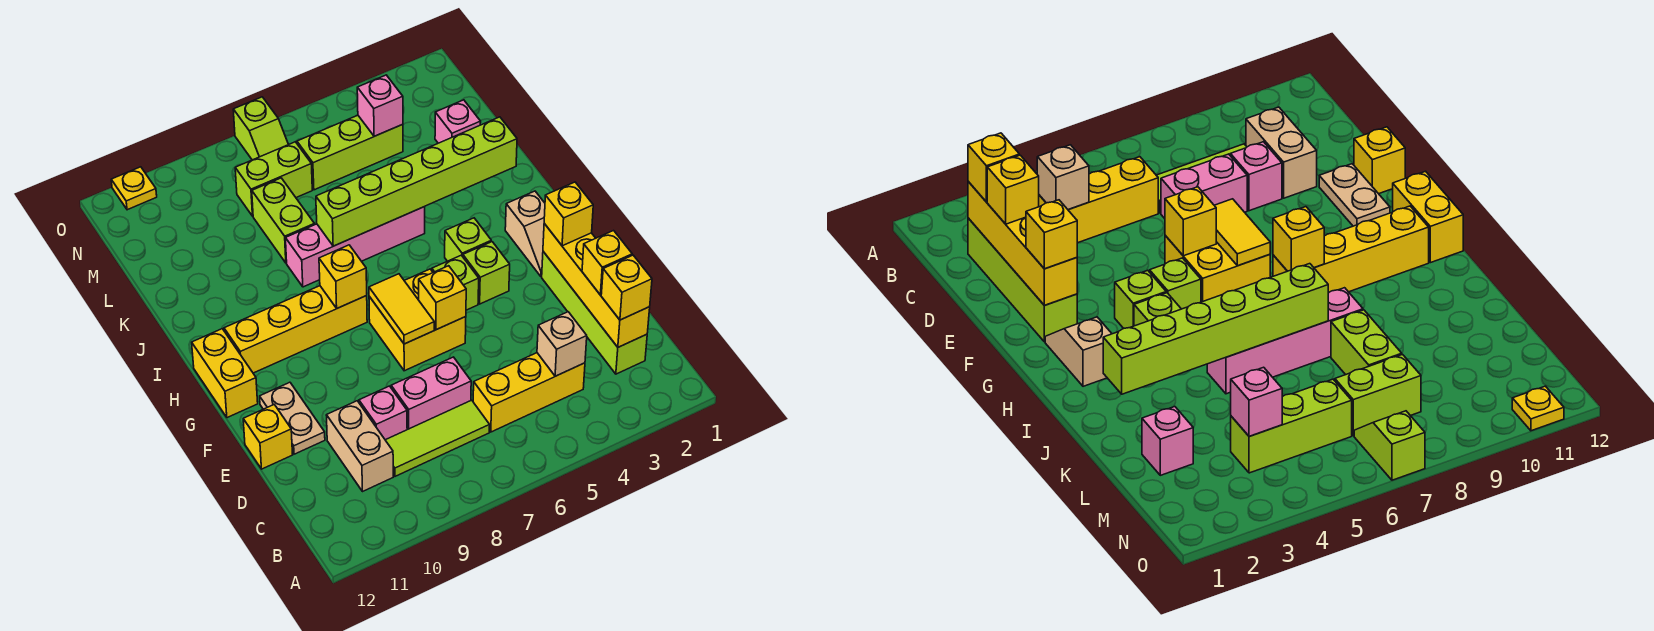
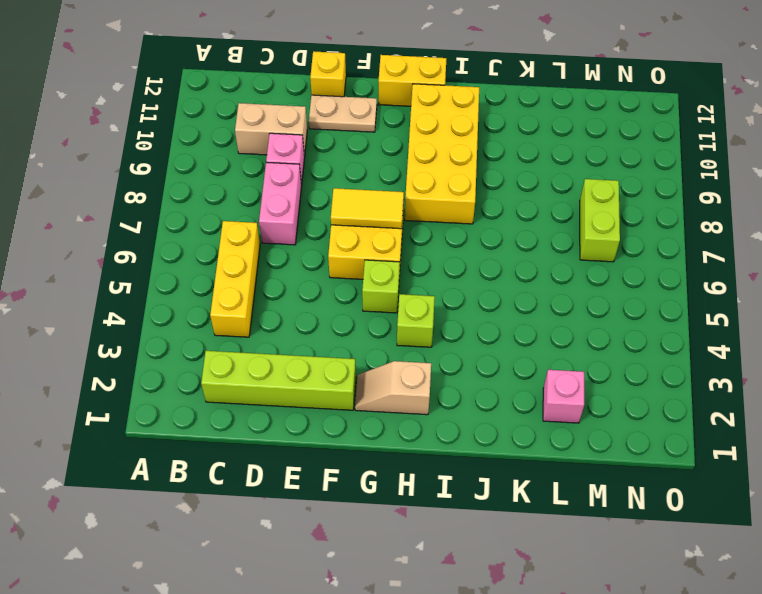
yellow brick H8:I11 level 1 -> yellow brick H8:H11 level 1
none -> lime tile C7:C9 level 1
none -> lime brick G4 level 1
none -> pink brick J5:J8 level 1
none -> lime brick K8:L8 level 1

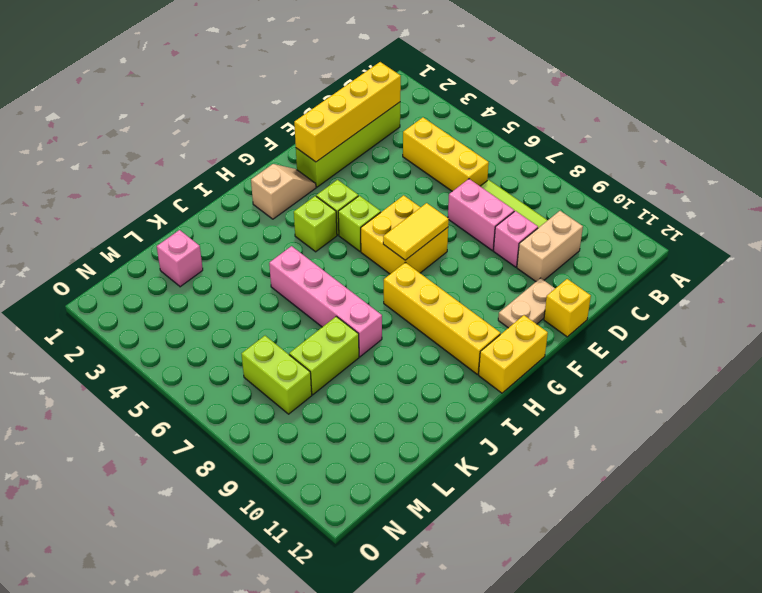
none -> lime brick M4:M6 level 1
none -> lime slope N7:O7 level 1 top O
none -> yellow plate O11 level 1
none -> tan brick C4 level 2

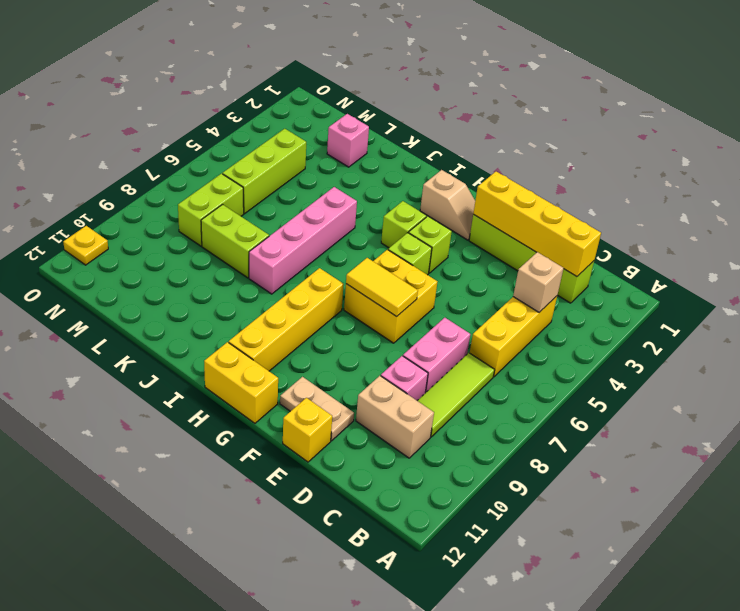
none -> lime slope N7:O7 level 1 top O
none -> yellow brick F6 level 2
none -> yellow brick H8 level 2
none -> lime brick J2:J7 level 2

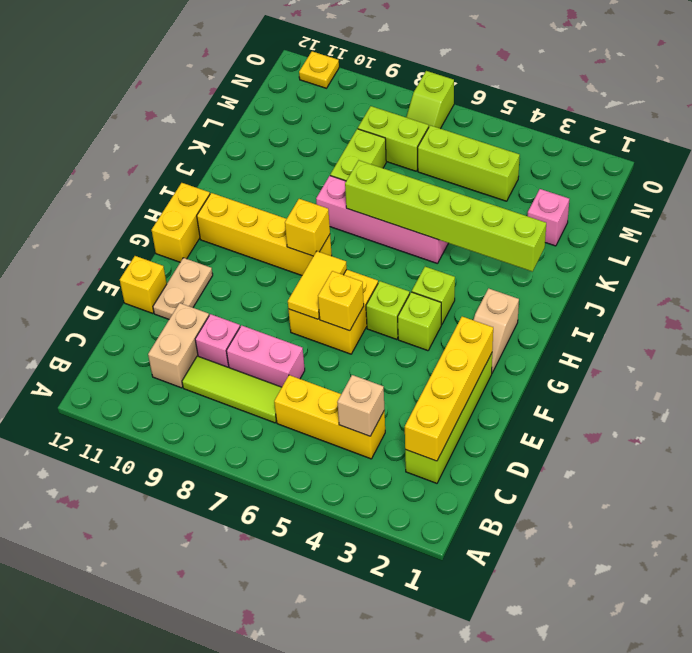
none -> pink brick M4 level 2
none -> yellow brick C2 level 3
none -> yellow brick D2 level 3
none -> yellow brick F2 level 3

